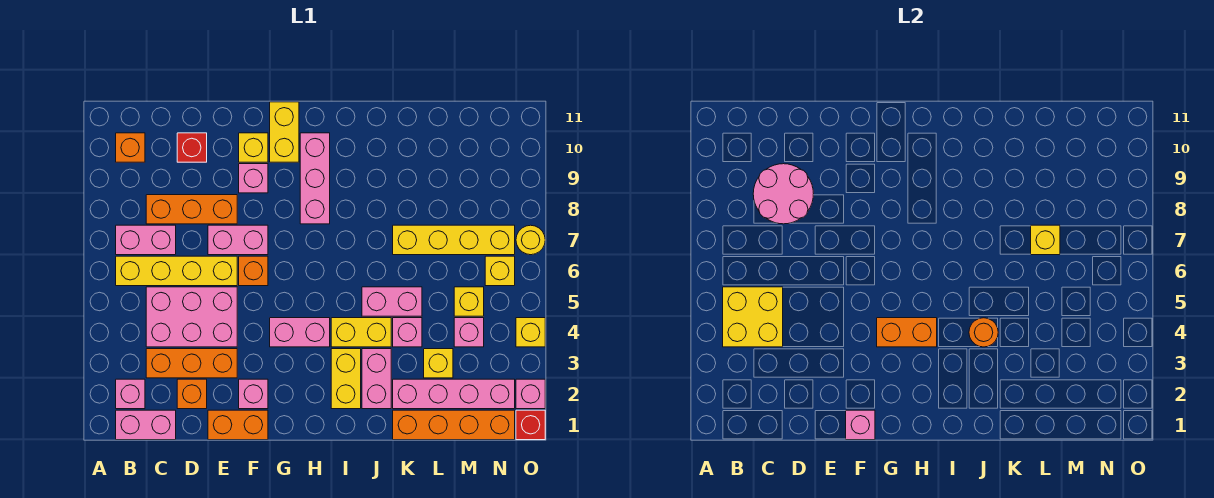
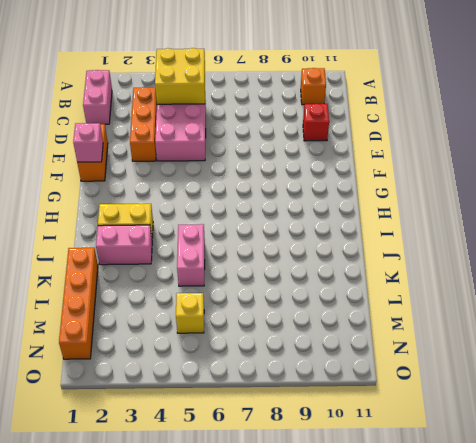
none -> pink brick B2 level 1
none -> yellow brick B6:E6 level 1
none -> pink brick B7:C7 level 1
none -> orange brick C8:E8 level 1

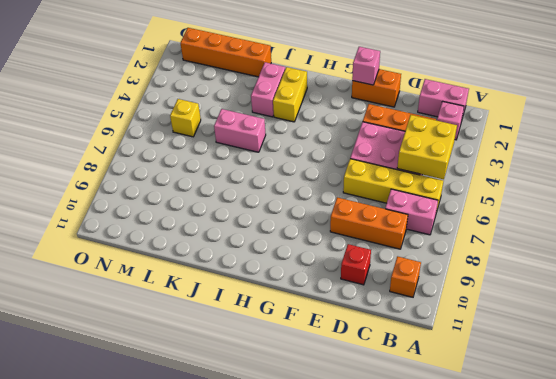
none -> orange brick D2 level 1
none -> pink brick E7:F7 level 1
none -> pink brick F2 level 1
none -> orange brick F6 level 1

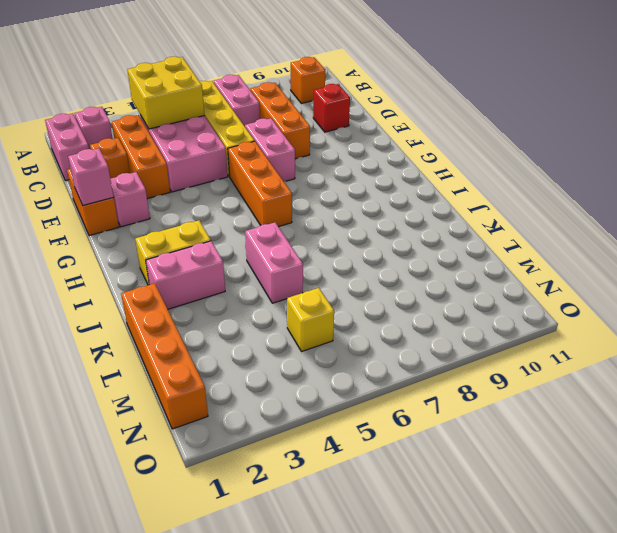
orange brick F6:H6 level 1 -> orange brick F6 level 1
none -> pink brick F9 level 1
none -> yellow brick F10 level 1
none -> pink brick G4:H4 level 1
none -> yellow brick G10:G11 level 1

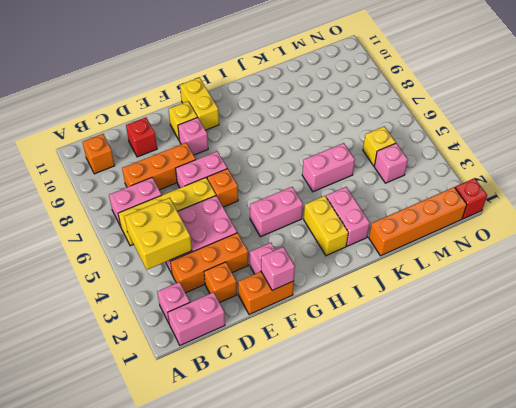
none -> pink brick H8:H10 level 1
none -> yellow brick I4:J4 level 1
none -> pink brick K2:N2 level 1
none -> pink brick K4 level 1

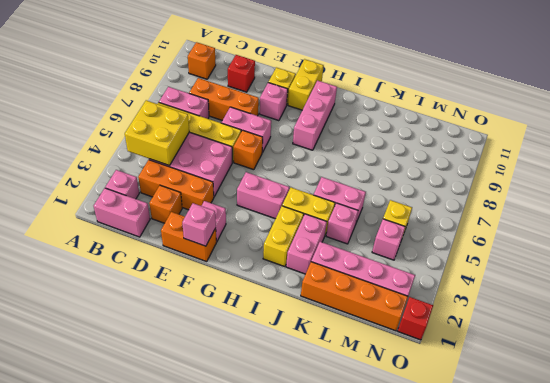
none -> yellow brick K7:N7 level 1
none -> yellow brick L3 level 1
none -> yellow brick N6 level 1
none -> pink brick O2 level 1

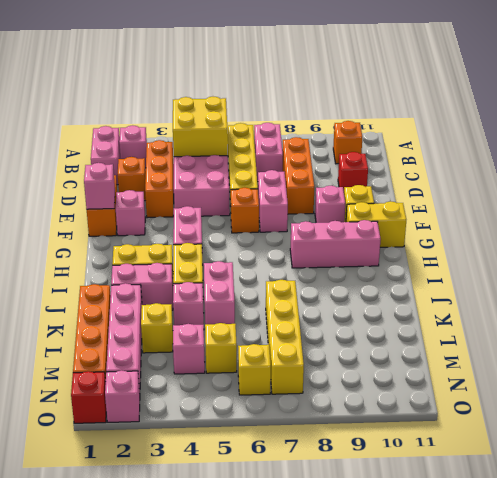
none -> yellow brick O4 level 1
none -> yellow round brick O7 level 1
none -> pink round brick C8:D9 level 2
none -> orange brick G4:H4 level 2

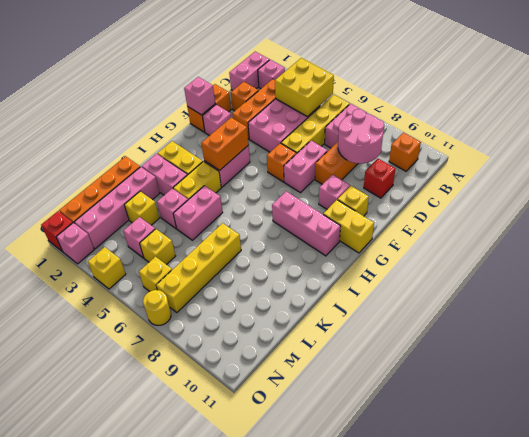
none -> orange round brick J4 level 2
none -> yellow brick L7 level 2

